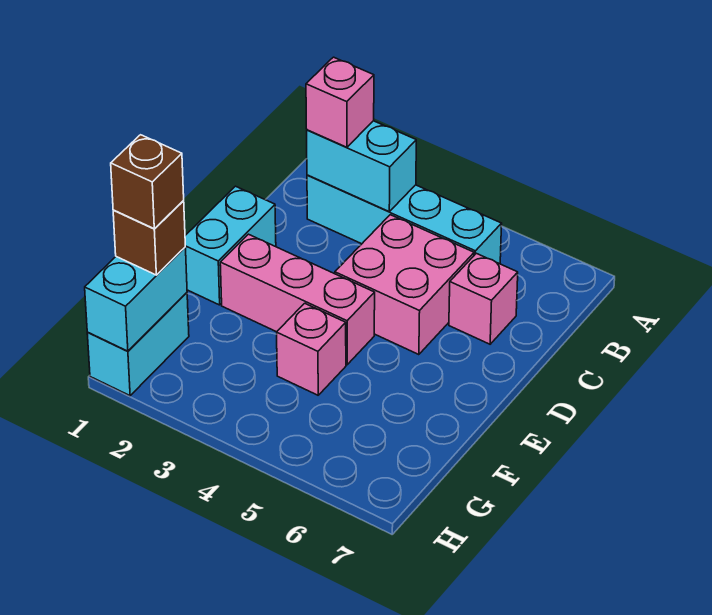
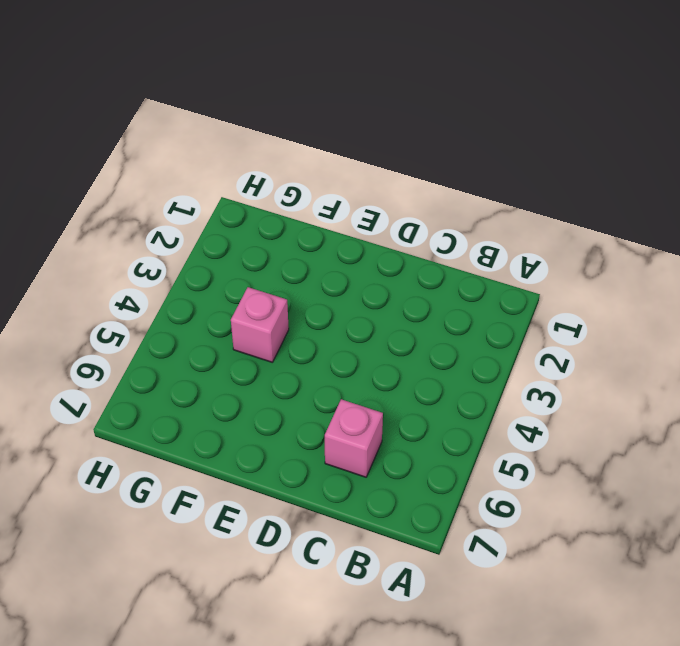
none -> cyan brick B2:B5 level 1
none -> pink brick C4:D5 level 1
none -> cyan brick D1:E1 level 1

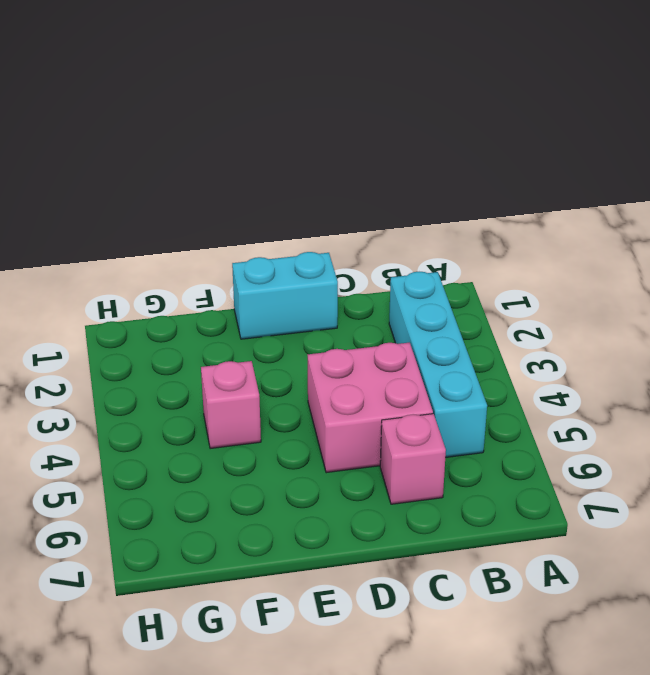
none -> pink brick E2:E4 level 1
none -> cyan brick G1:H1 level 1
none -> cyan brick B2:B3 level 2

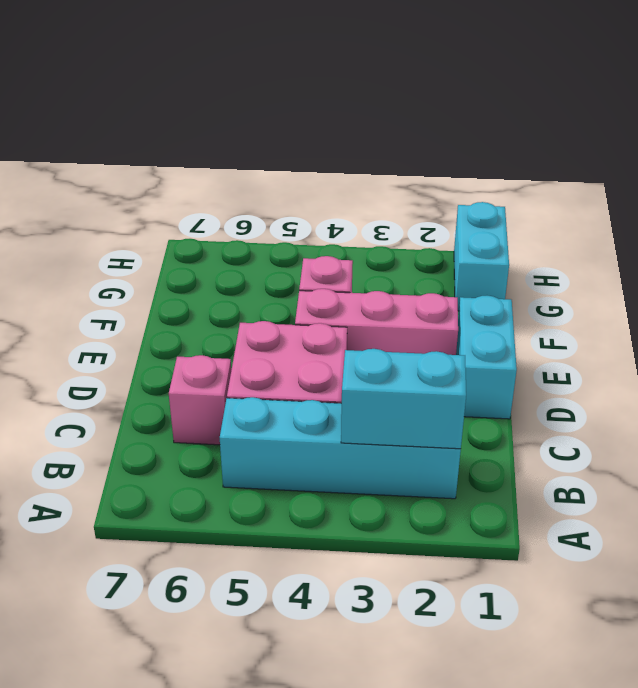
none -> cyan brick G1:H1 level 2
none -> pink brick B2 level 3
none -> brown brick G1 level 3

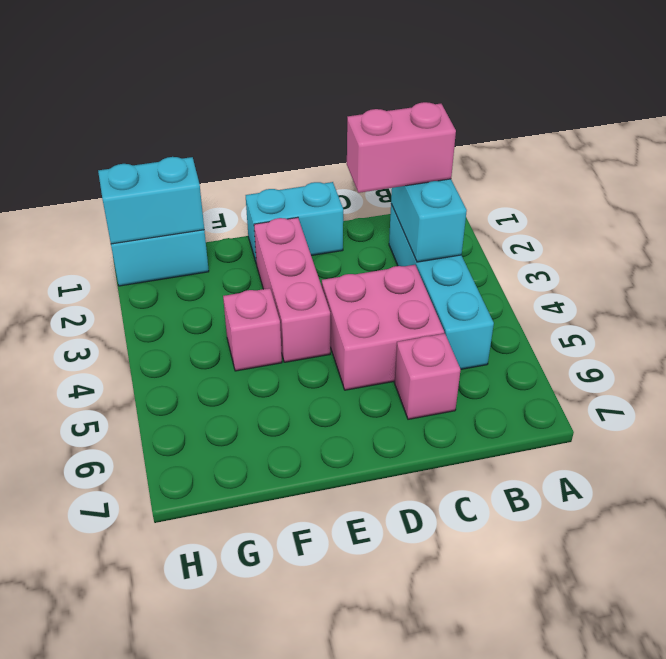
pink brick B2:C2 level 3 -> pink brick B2 level 3
none -> brown brick G1 level 3
none -> brown brick G1 level 4

